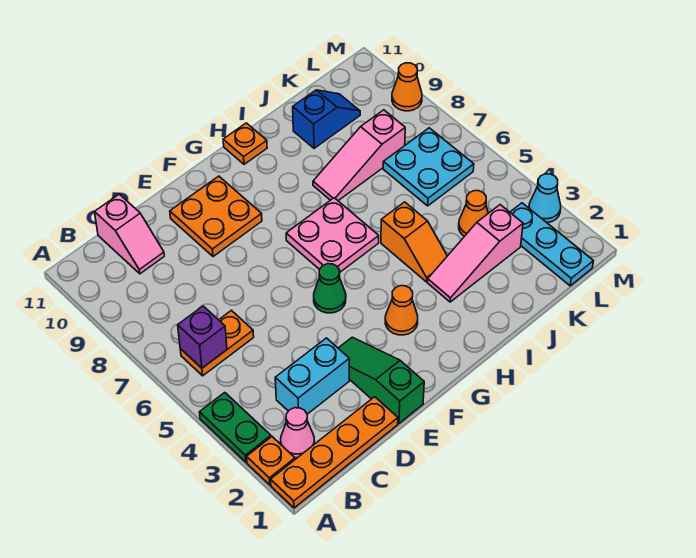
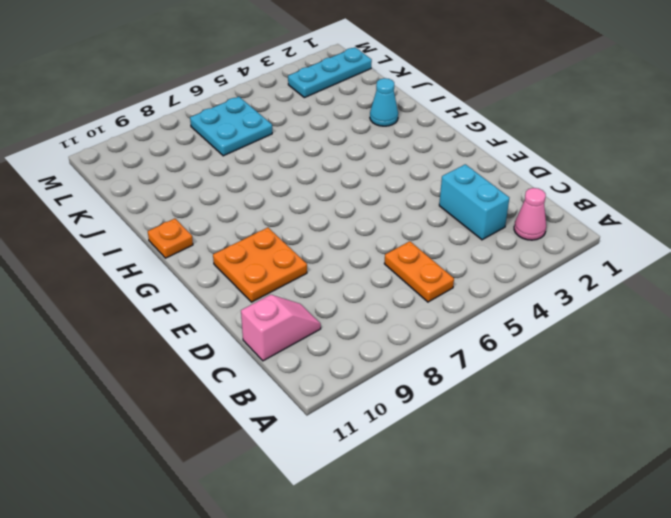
cyan cone I2 level 1 -> cyan cone M3 level 1
none -> orange plate A1:D1 level 1
none -> orange plate A2 level 1
none -> green plate A3:A4 level 1

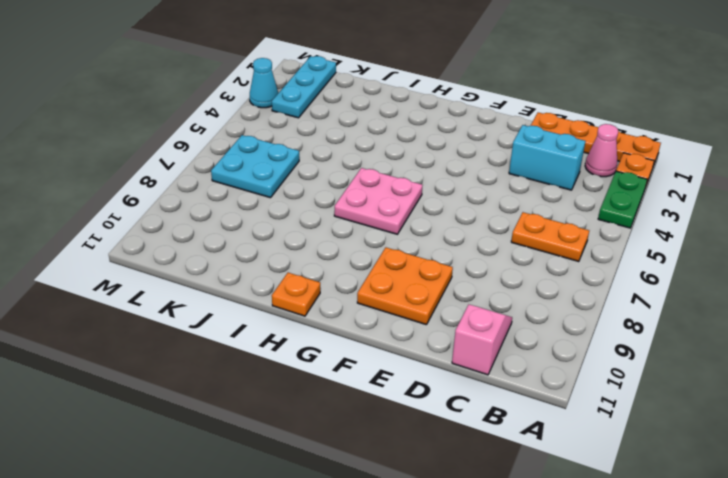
none -> green slope E1:E3 level 1 top 1
none -> green cone F5 level 1
none -> orange cone G3 level 1

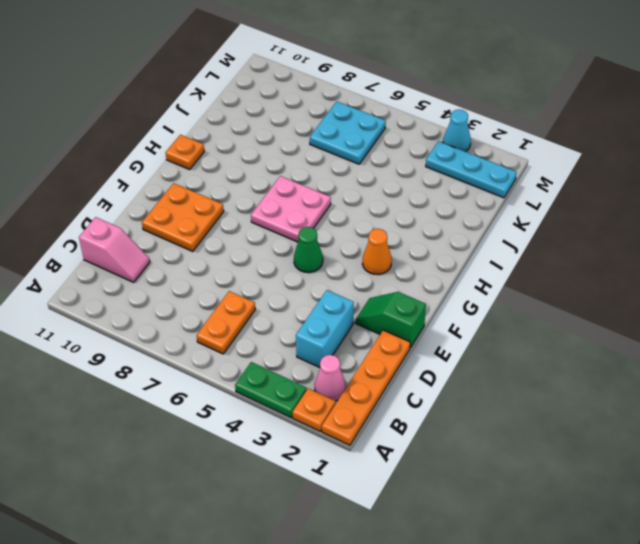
green slope E1:E2 level 1 top 1 -> green slope E1:E3 level 1 top 1
none -> pink slope I3:K3 level 1 top K
none -> orange slope I4:I5 level 1 top 5
none -> pink slope I8:K8 level 1 top K

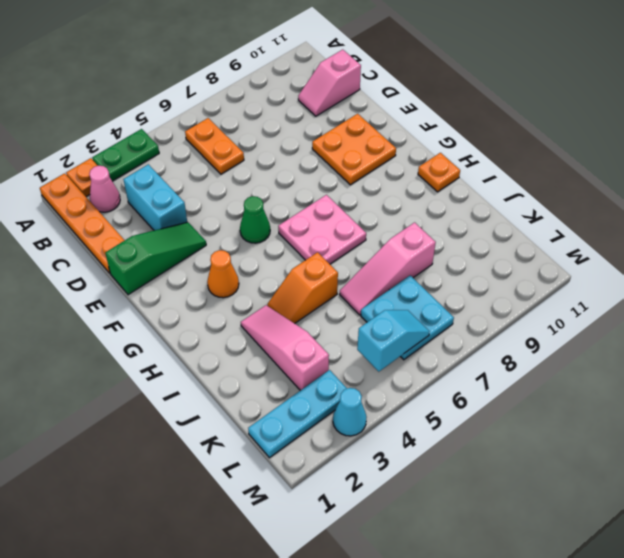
pink slope J6:J8 level 1 top 8 -> pink slope I8:K8 level 1 top K
cyan slope L5:L6 level 2 top 5 -> none
none -> blue slope J10:K10 level 1 top J
none -> orange cone K4 level 1
none -> orange cone M9 level 1

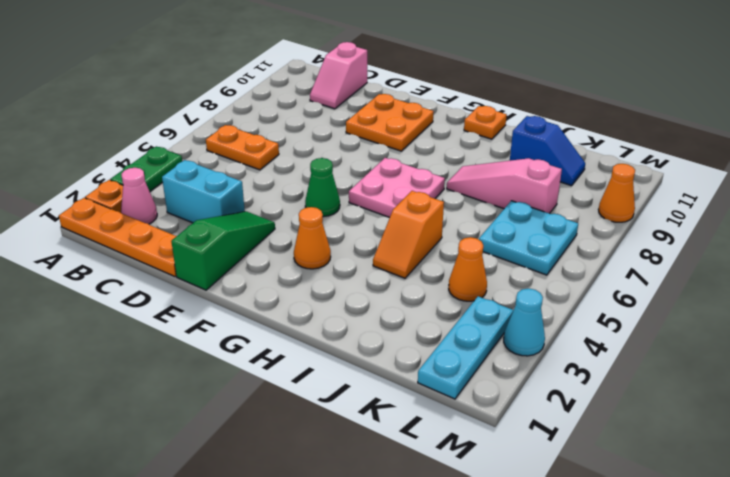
none -> pink slope I3:K3 level 1 top K
none -> purple brick B6 level 2

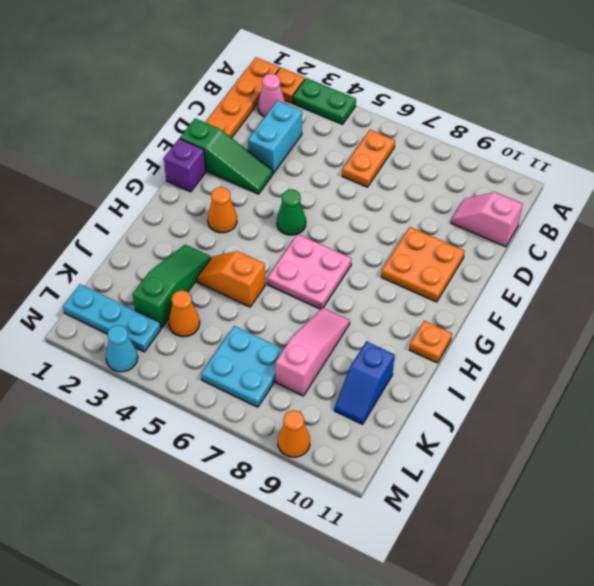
purple brick F1 level 1 -> purple brick B6 level 2
green slope I3:K3 level 1 top K -> pink slope I3:K3 level 1 top K

